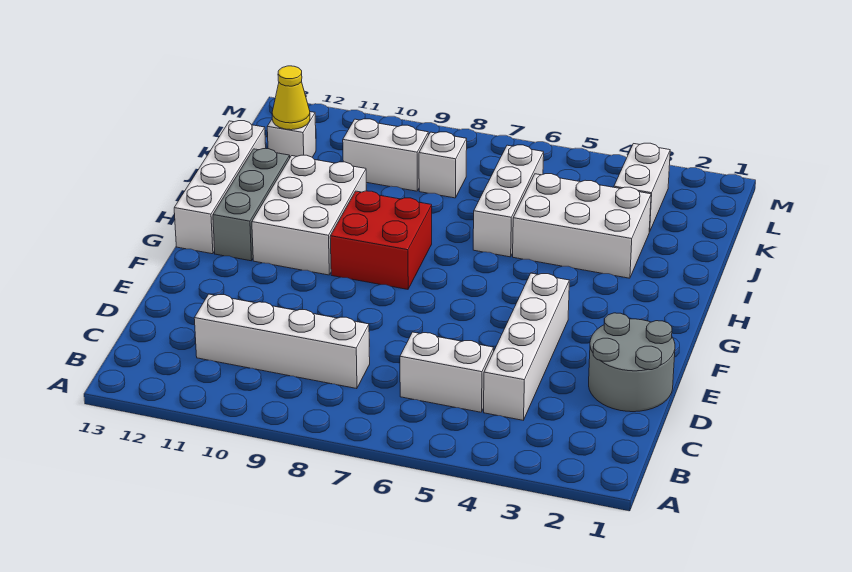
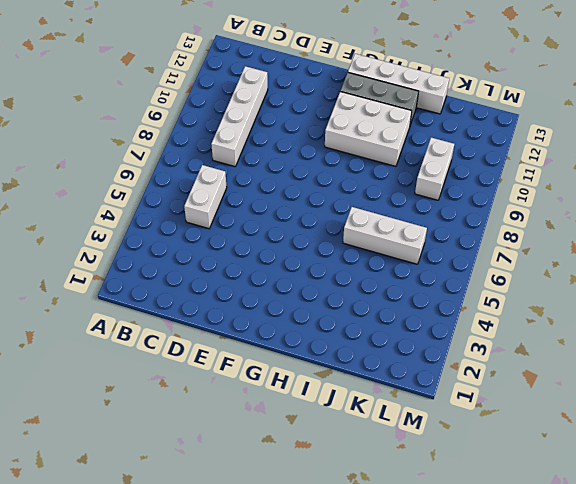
none -> white brick C4:F4 level 1
none -> grey round brick D1:E2 level 1
none -> red brick G8:H9 level 1

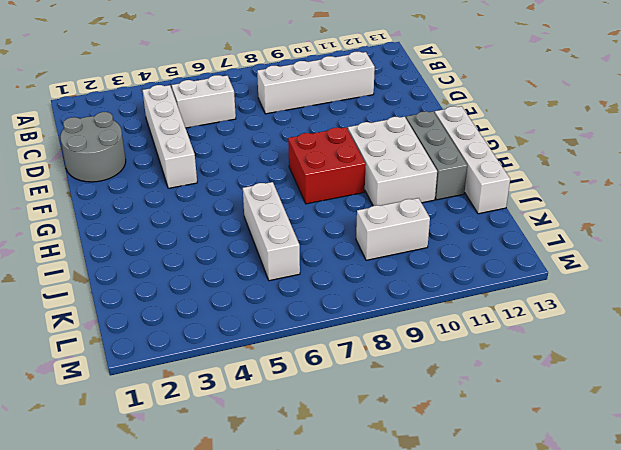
none -> white brick I3:J5 level 1
none -> white brick K3:L3 level 1
none -> white brick K8 level 1

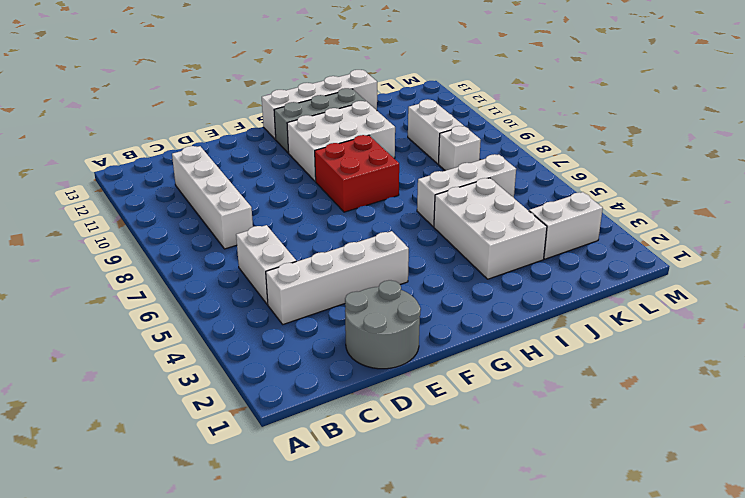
none -> white brick K12 level 1
none -> yellow cone K12 level 2

